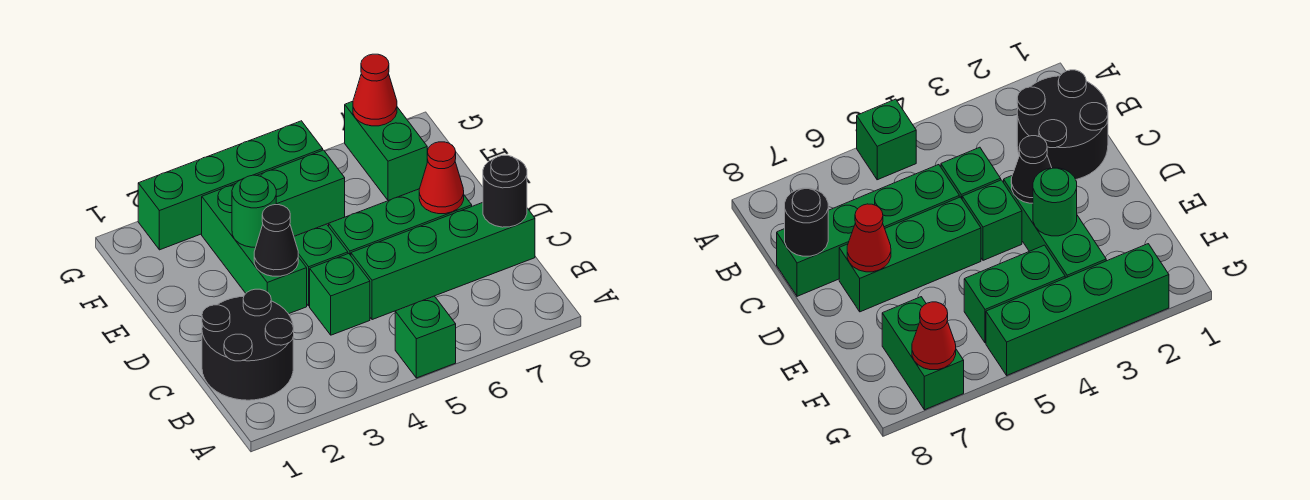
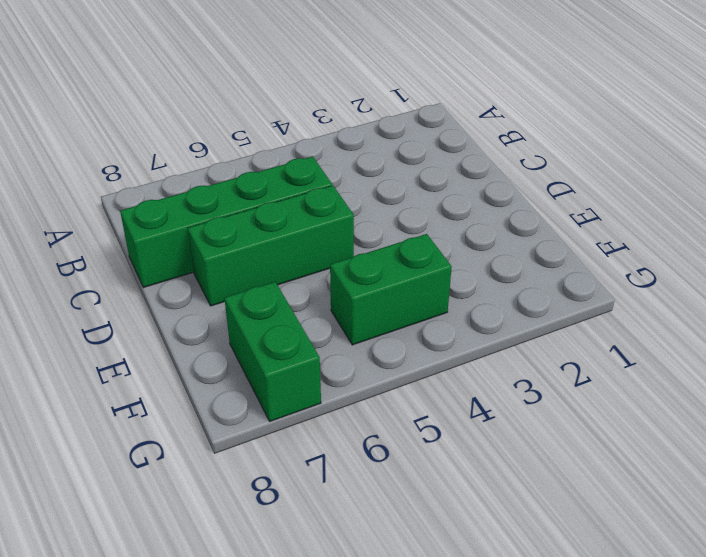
none -> green brick A5 level 1
none -> black round brick B1:C2 level 1
none -> green brick C4 level 1

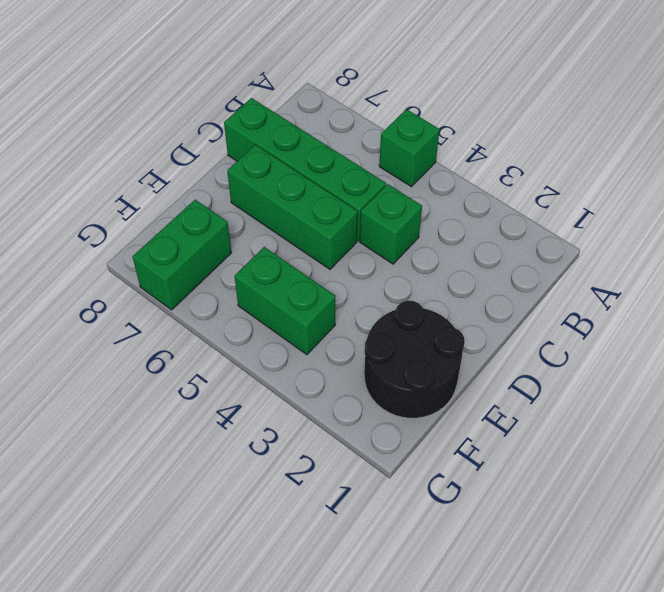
black round brick E1:F2 level 1 -> black round brick B1:C2 level 1
none -> green brick D3:F3 level 1
none -> green brick D4 level 1
none -> green brick G2:G5 level 1

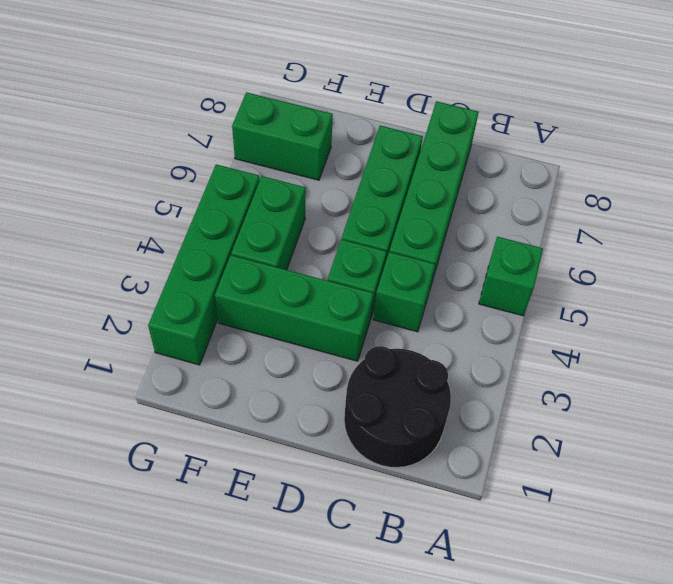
none -> black round brick C8 level 2
none -> black cone D3 level 2
none -> red cone D7 level 2

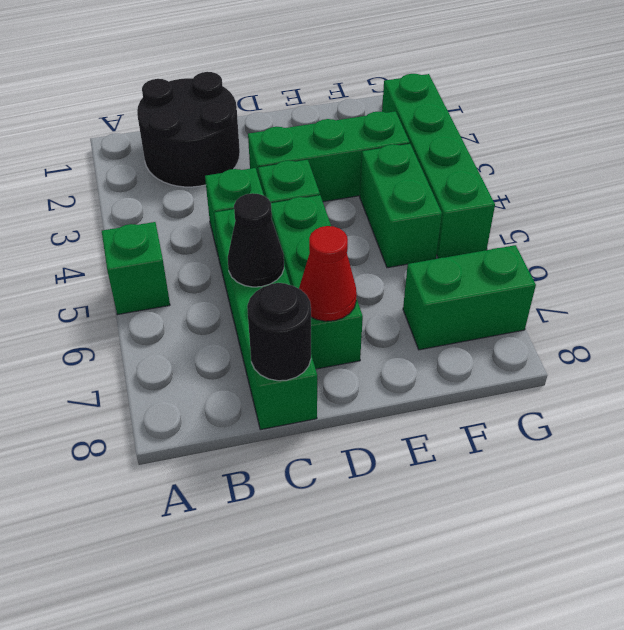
black cone C6 level 2 -> black cone D3 level 2
none -> green round brick E3 level 2
none -> red cone G7 level 2

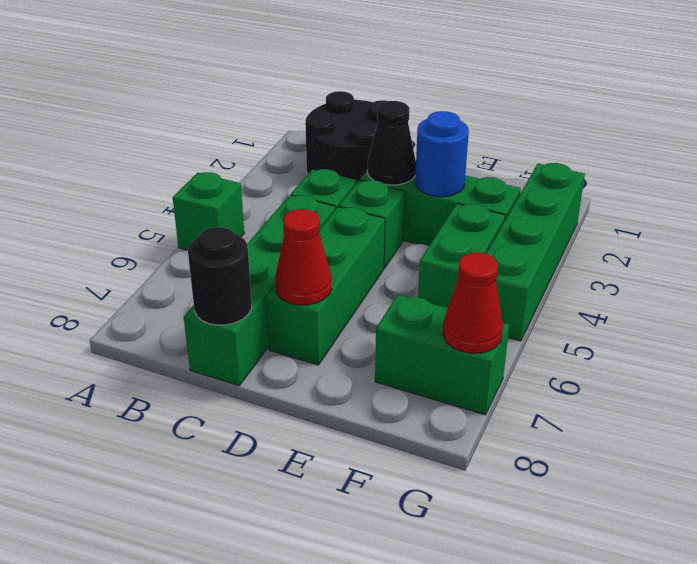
blue round brick E3 level 2 -> green round brick E3 level 2

